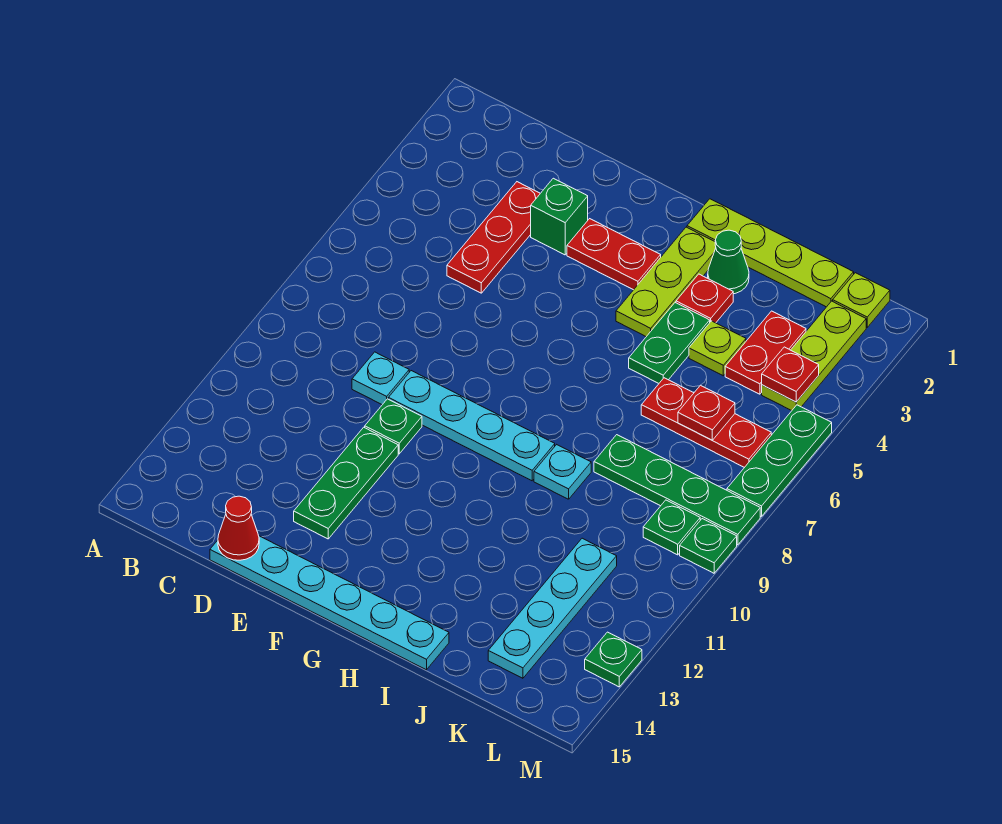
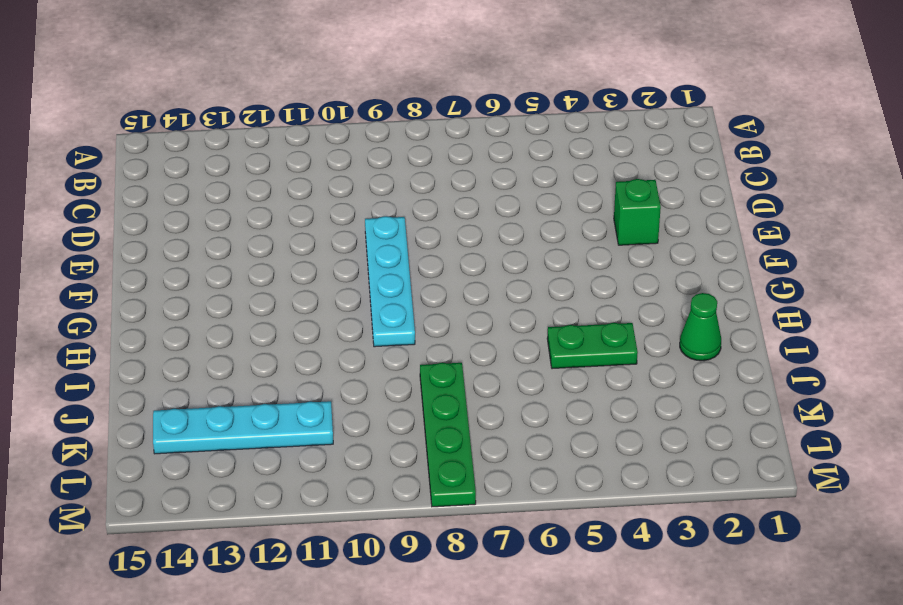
none -> red plate D3:D5 level 1
none -> cyan plate D9 level 1
none -> cyan plate D15:I15 level 1

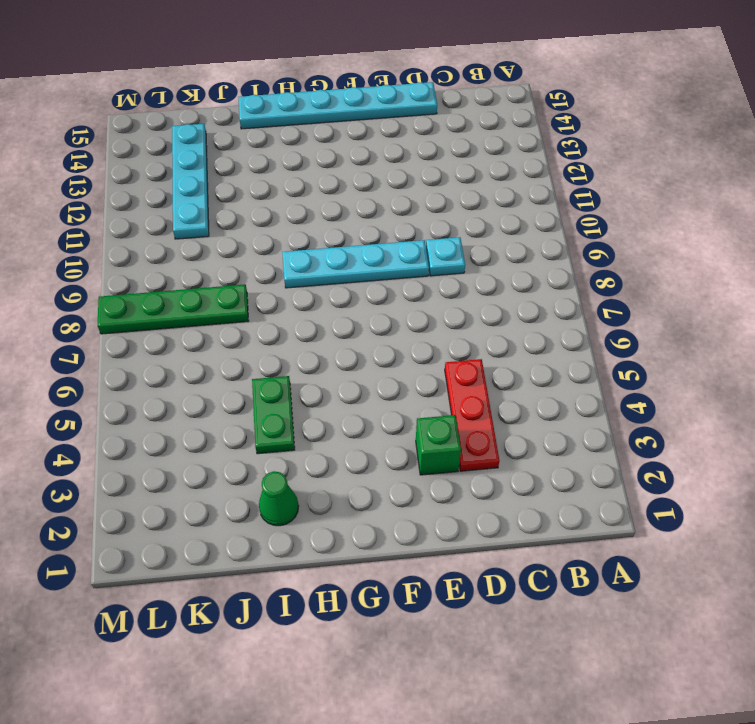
none -> green plate E10 level 1
none -> green plate E11:E13 level 1
none -> red plate F3:G3 level 1

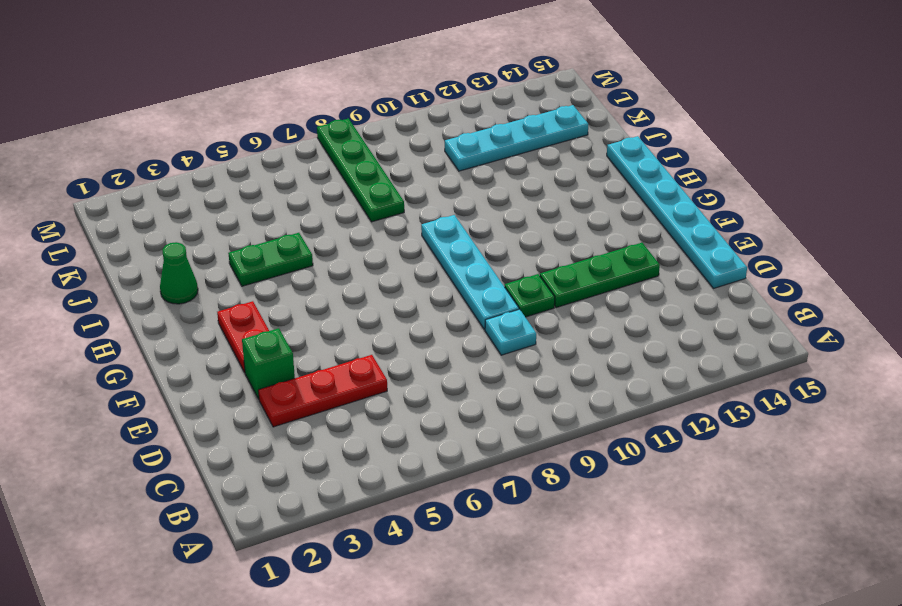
none -> lime plate H1:K1 level 1
none -> lime plate H2:H4 level 1
none -> red plate I3 level 1

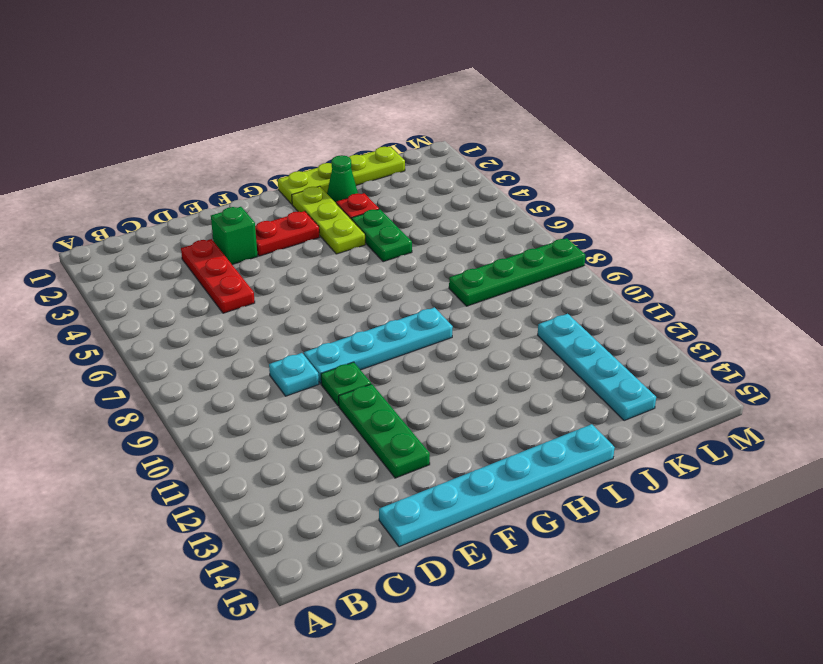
none -> cyan plate I9 level 1
none -> lime plate J4 level 1
none -> red plate J6:L6 level 1

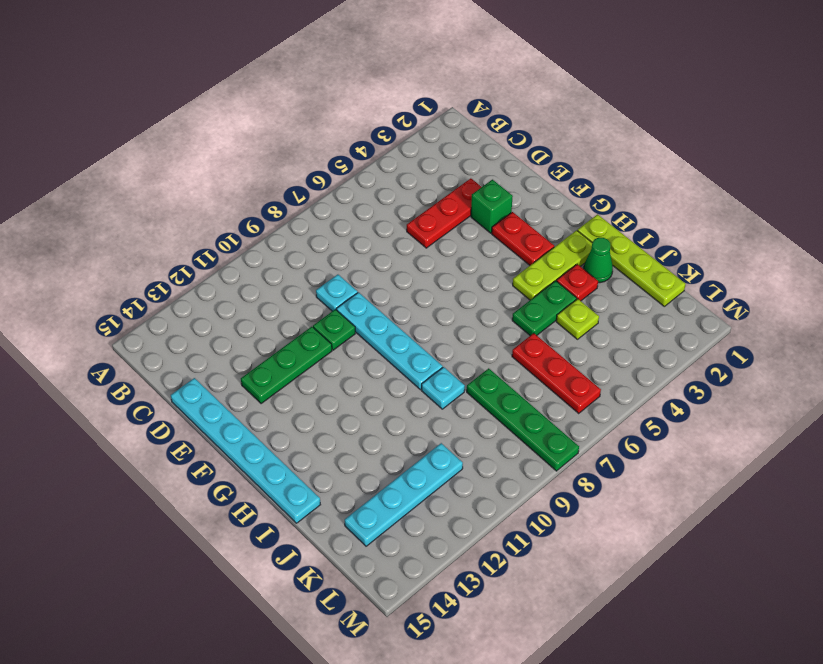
none -> red plate K3:K4 level 1
none -> lime plate L1 level 1
none -> lime plate L2:L4 level 1

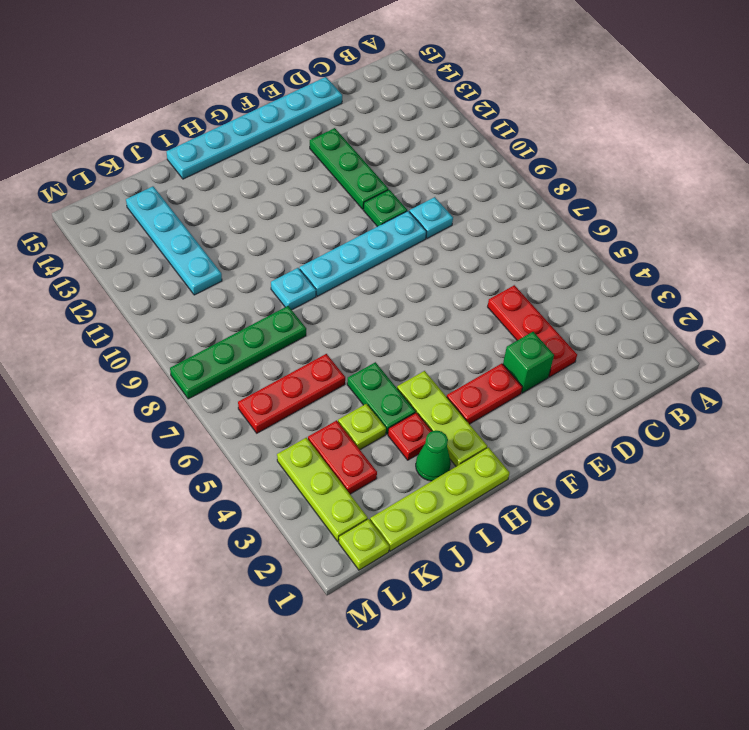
none -> green plate L9 level 1
none -> green plate M5:M7 level 1
none -> green plate M9 level 1

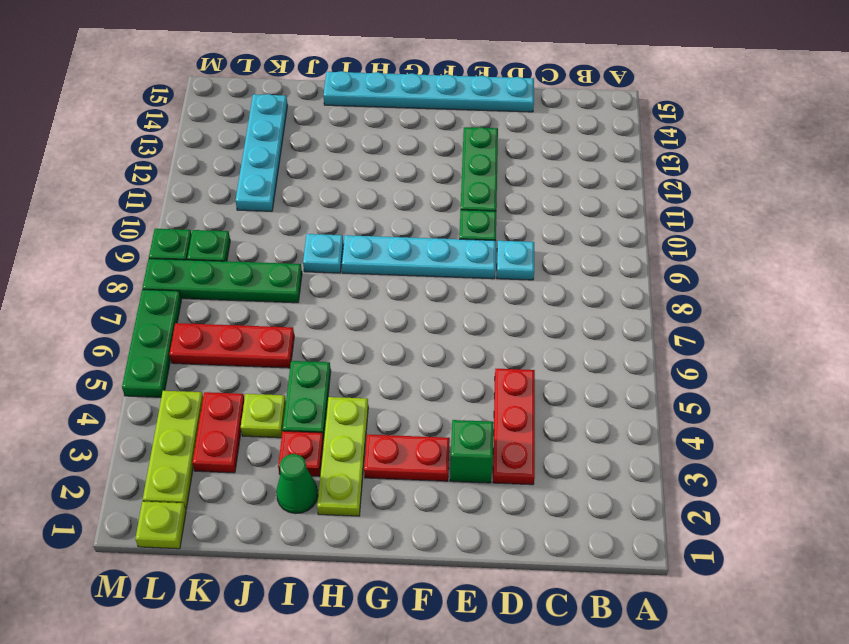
none -> lime plate H1:K1 level 1
none -> green plate M13 level 1
none -> red cone D15 level 2

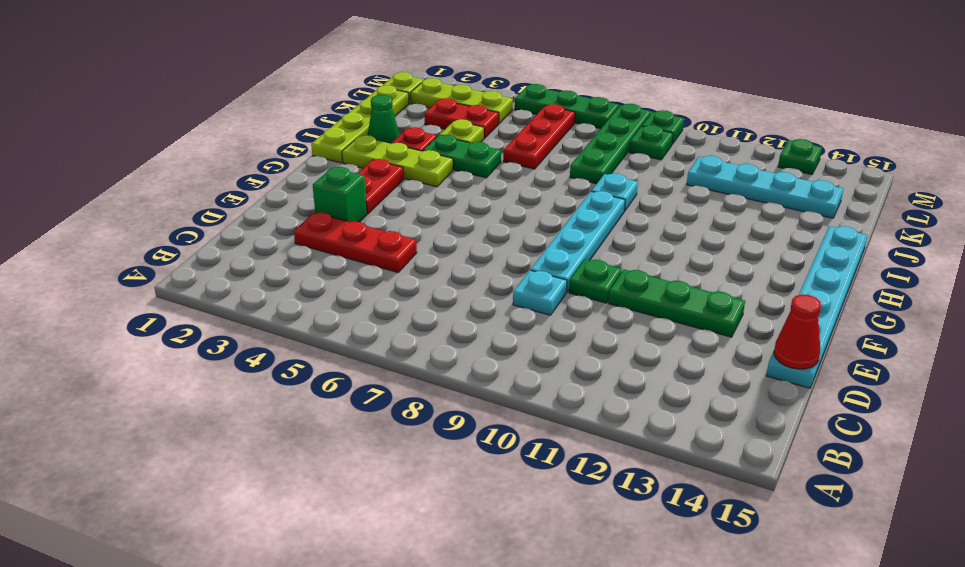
none -> red plate K6 level 2
none -> red plate L4 level 2

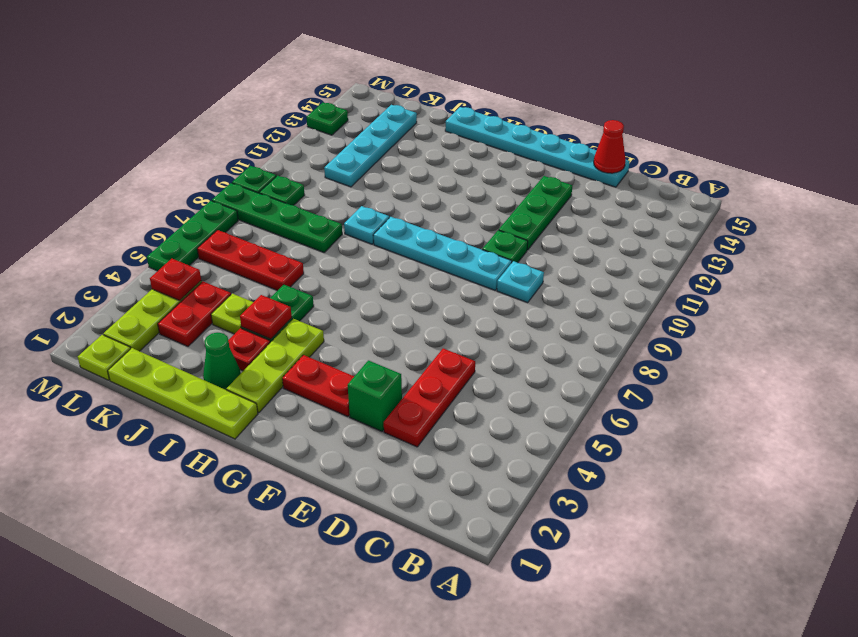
red plate I4 level 2 -> red plate K6 level 2

